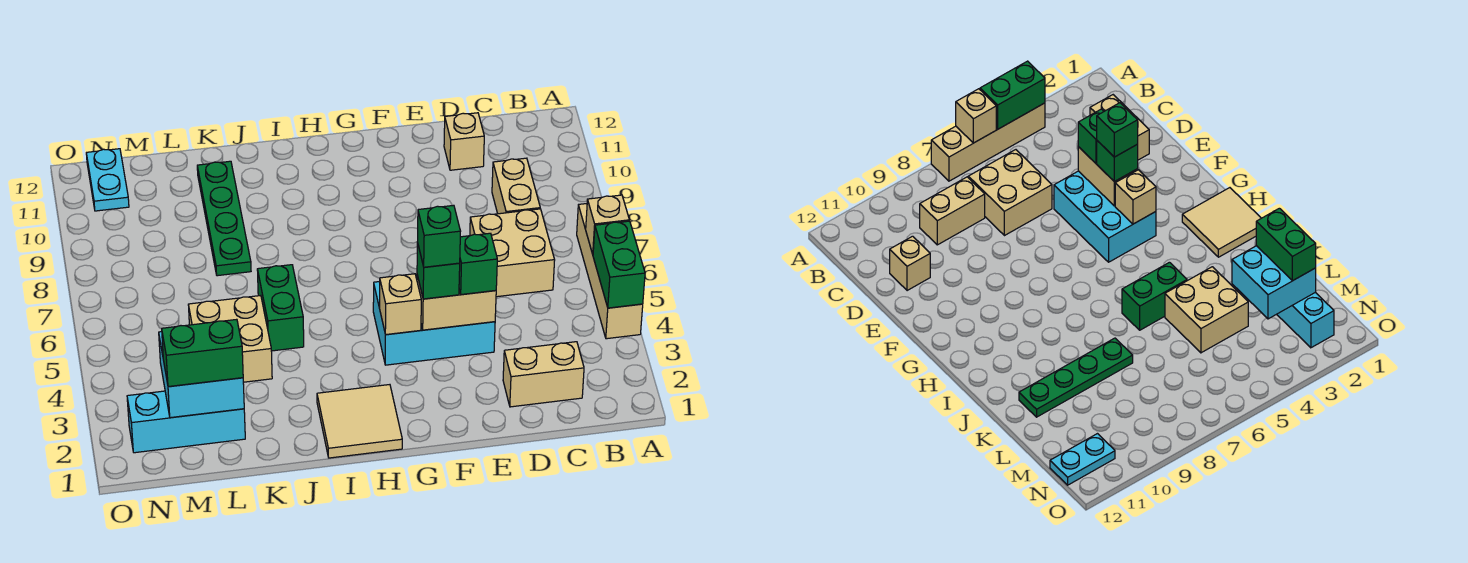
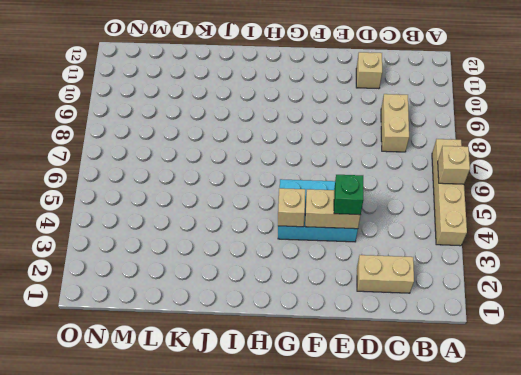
none -> tan brick C6:D7 level 1
none -> tan tile H1:I2 level 1
none -> green brick J5:J6 level 1

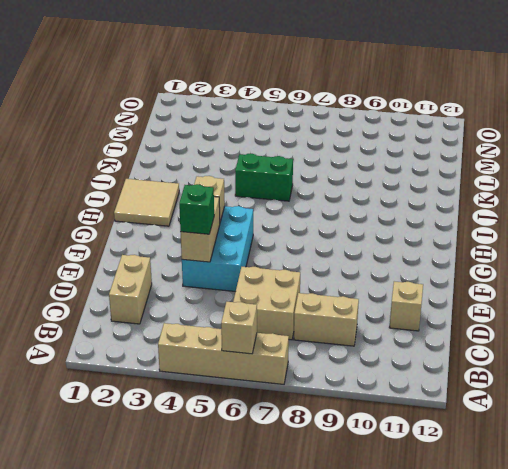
none -> tan brick K4:L5 level 1
none -> green plate K8:K11 level 1
none -> cyan brick L2:N2 level 1

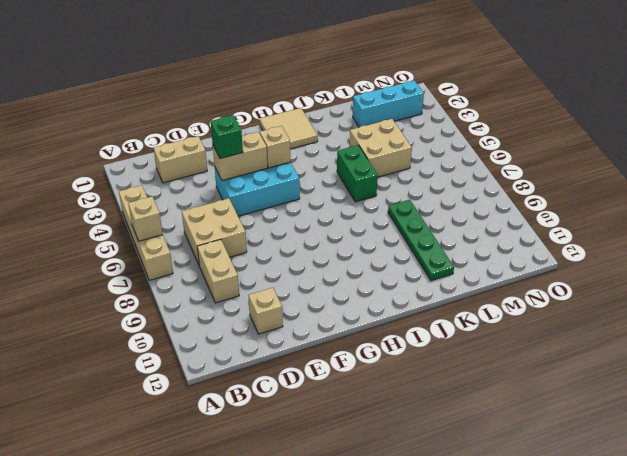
none -> cyan plate N11:N12 level 1
none -> green brick A4:A5 level 2
none -> cyan brick L2:M3 level 2

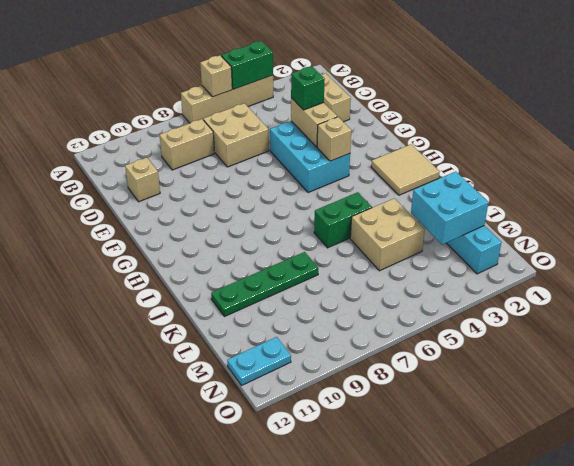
none -> green brick F4 level 3
none -> green brick L2:M2 level 3
none -> green brick F4 level 4

